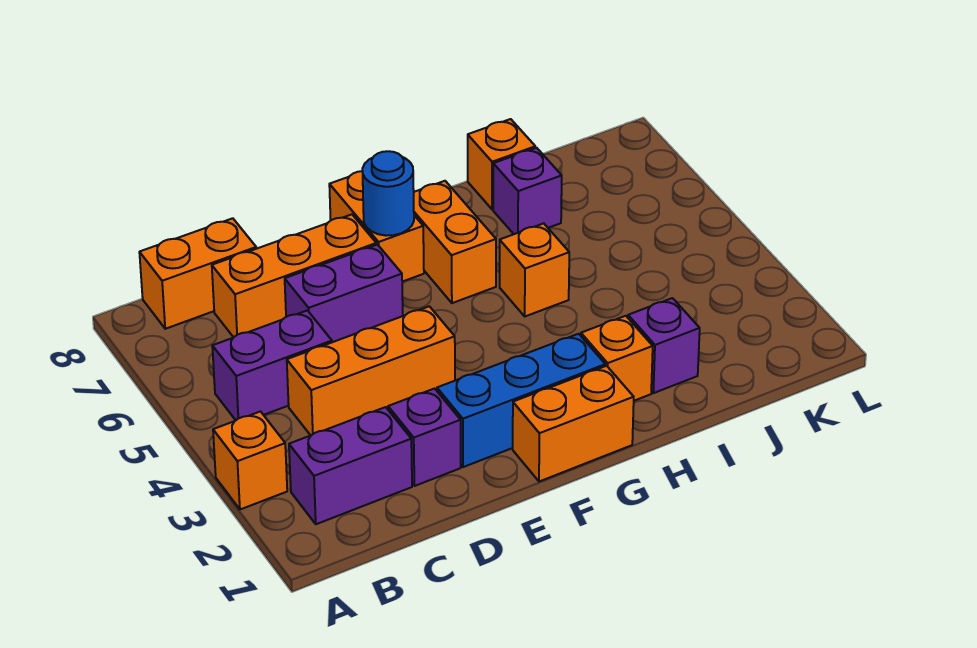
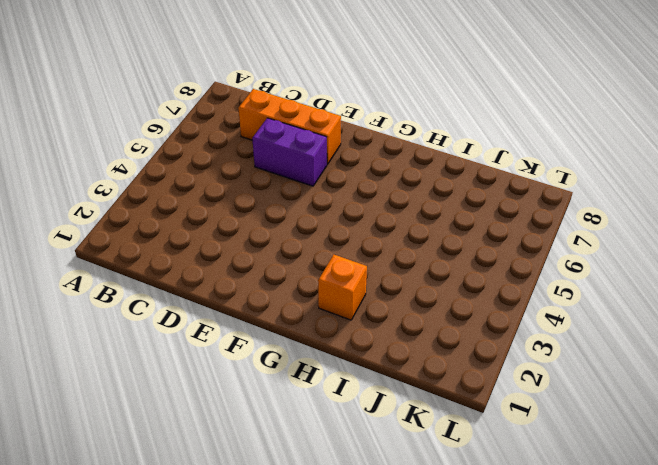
none -> orange brick A3 level 1
none -> purple brick B2:C2 level 1
none -> purple brick B5:C5 level 1

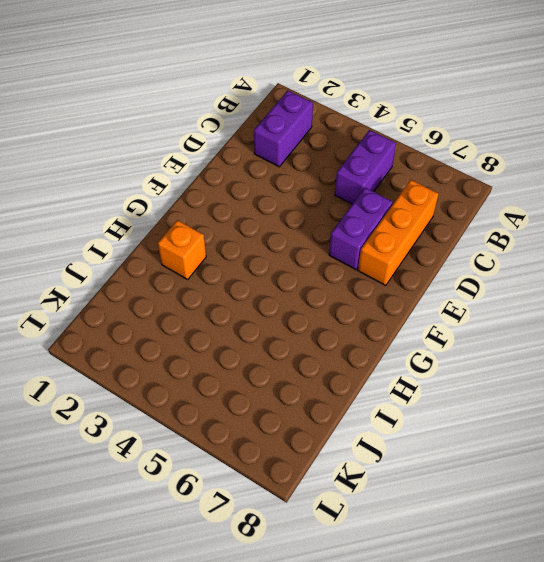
none -> orange brick A3 level 1
none -> orange brick B8:C8 level 1
none -> orange brick C4:E4 level 1

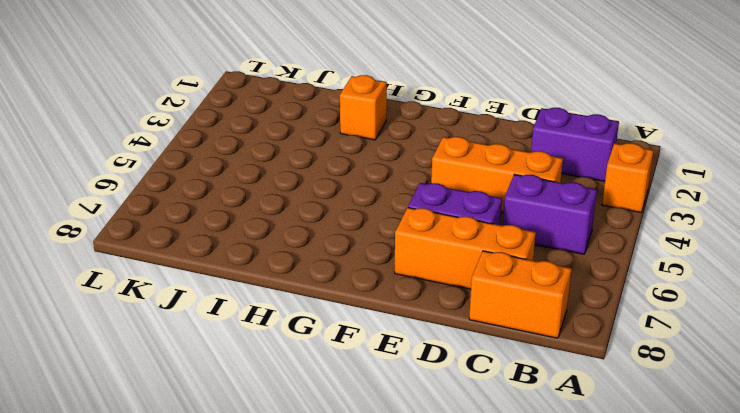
none -> purple brick D2 level 1
none -> blue brick E2:G2 level 1
none -> orange brick F1:G1 level 1

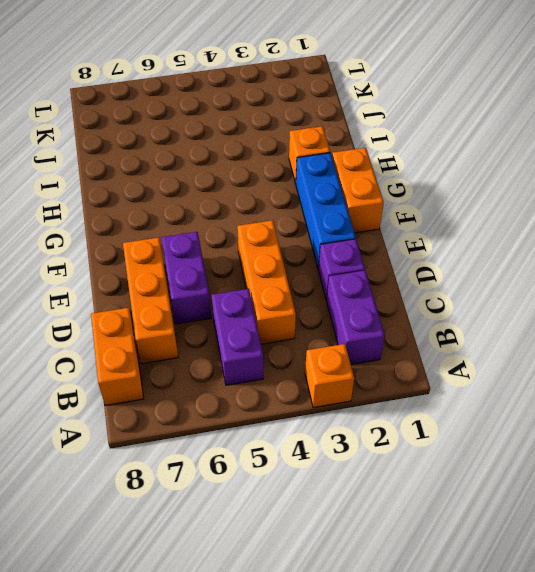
none -> orange brick F7:F8 level 1
none -> orange brick G6:G7 level 1
none -> orange brick H5 level 1

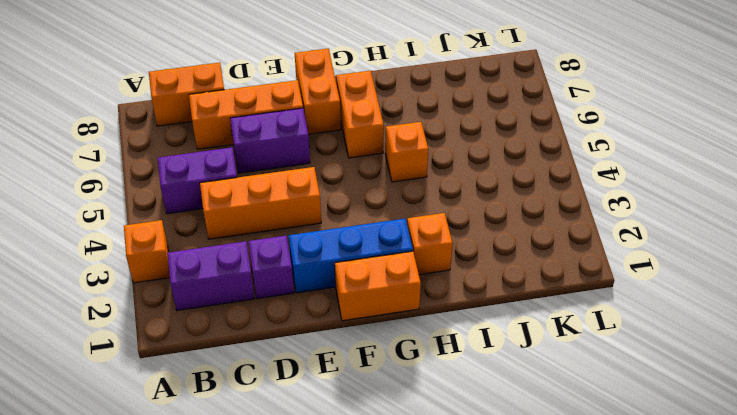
none -> purple brick I2 level 1
none -> purple brick I7 level 1
none -> orange brick I8 level 1

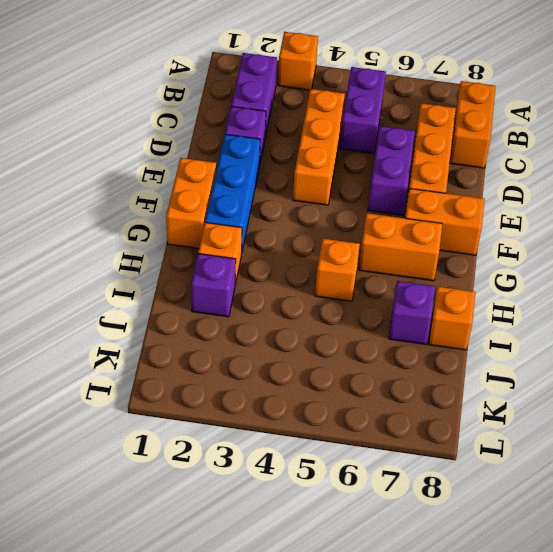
none -> blue round brick F7 level 2

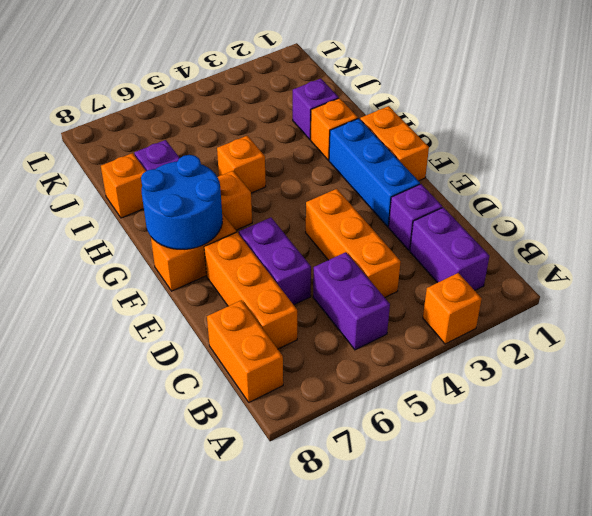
blue round brick F7:G8 level 2 -> blue round brick F7 level 2

